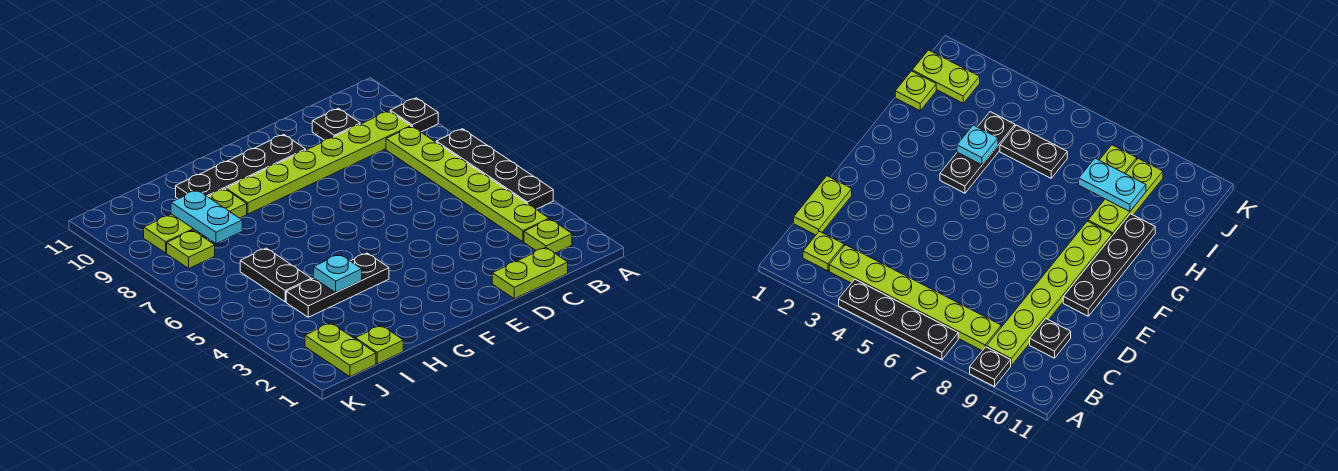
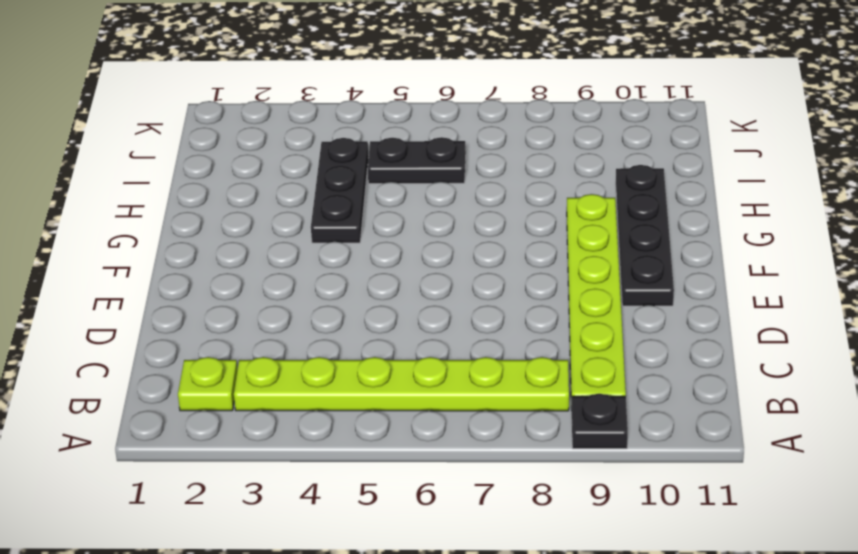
none -> black plate A4:A7 level 1
none -> lime plate C1:D1 level 1
none -> black plate C10 level 1

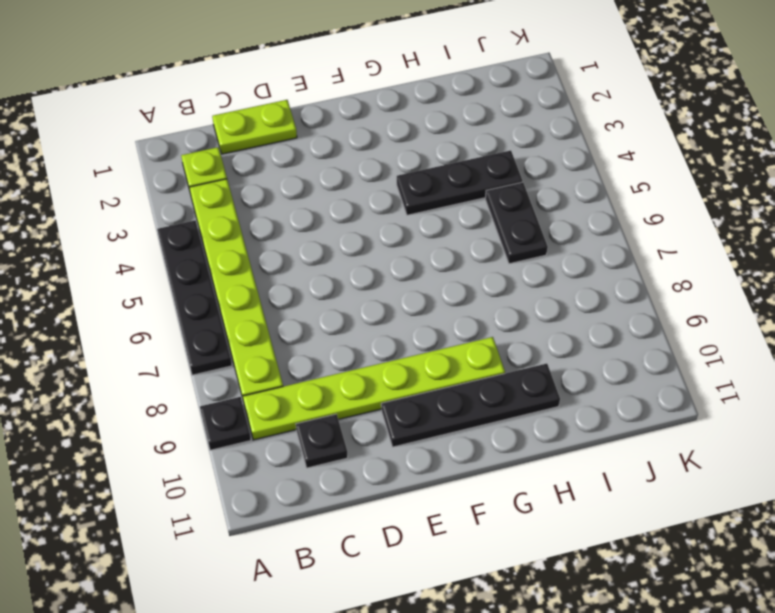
none -> lime plate H9:J9 level 1
none -> lime plate I1 level 1
none -> lime plate J1:J2 level 1

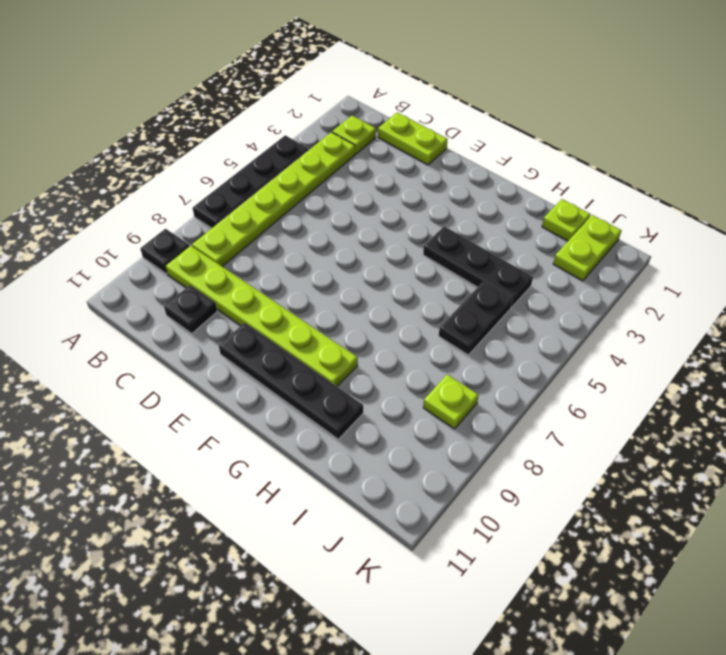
none -> lime plate H9:J9 level 1
none -> cyan plate H4 level 2
none -> cyan plate I8:I9 level 2

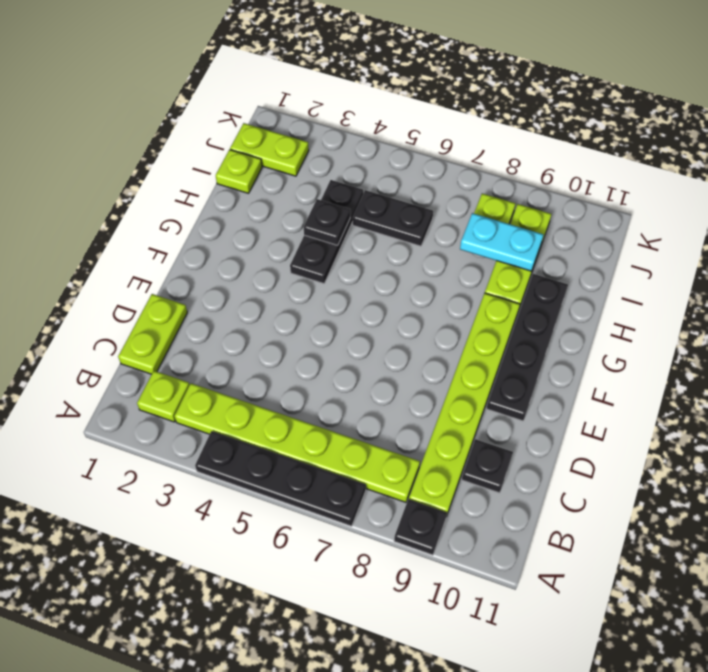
black plate H4 level 2 -> cyan plate H4 level 2

